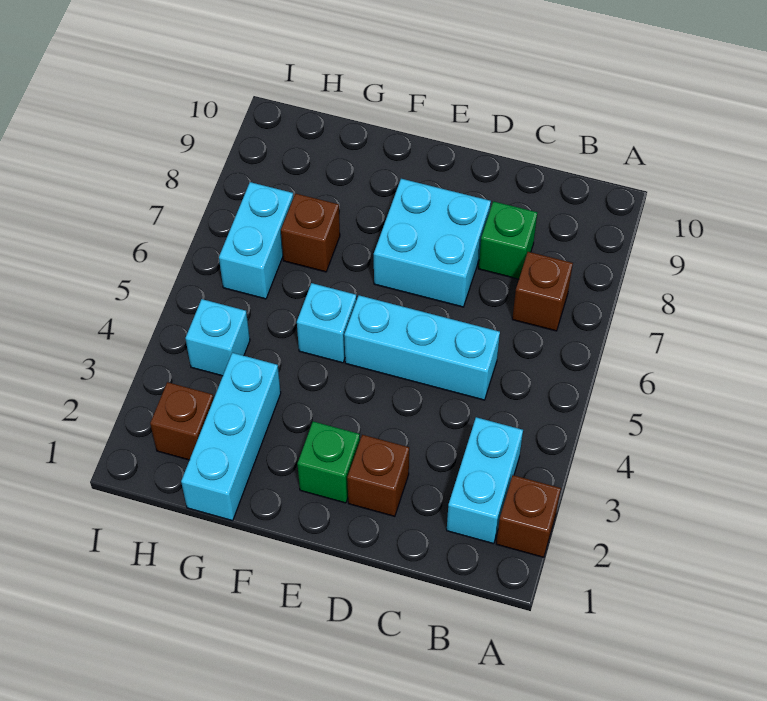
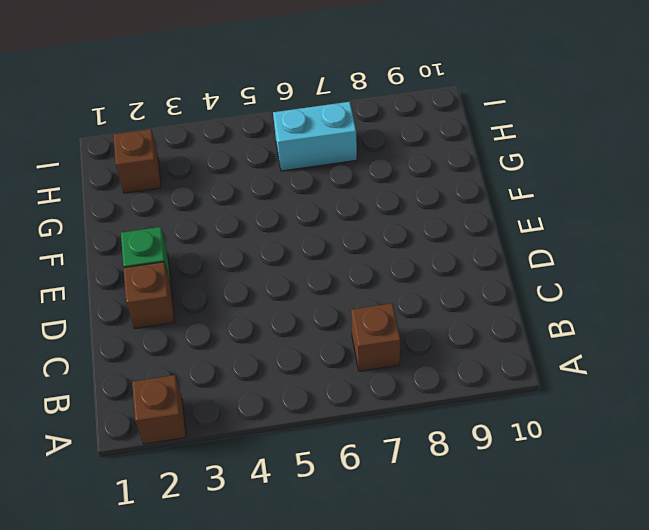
none -> cyan brick B2:B3 level 1
none -> cyan brick C5:E5 level 1
none -> green brick C8 level 1

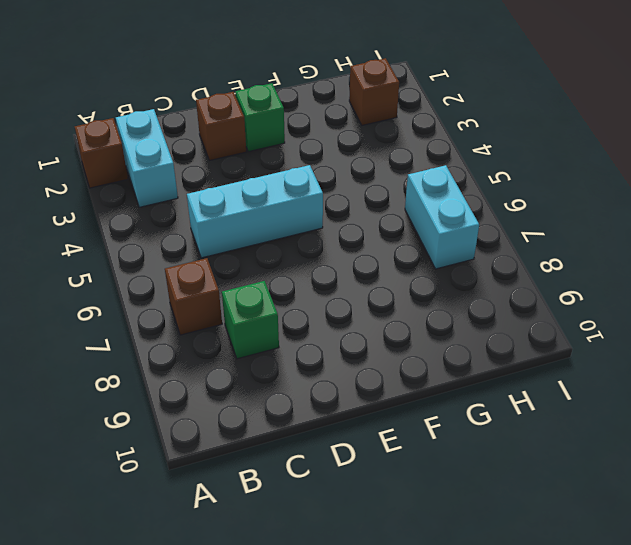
none -> cyan brick D7:E8 level 1
none -> cyan brick F5 level 1
none -> cyan brick G1:G3 level 1

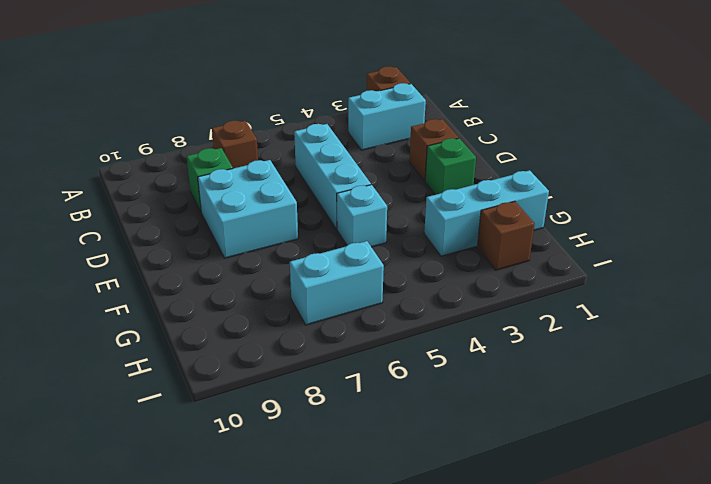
none -> brown brick G7 level 1
none -> cyan brick H4 level 1

